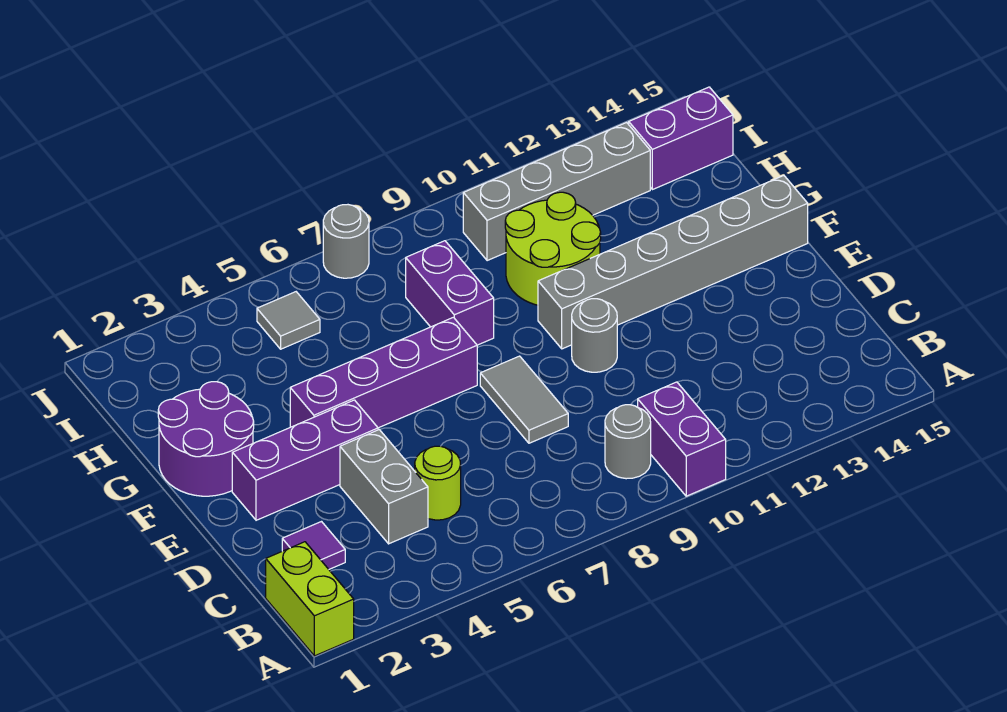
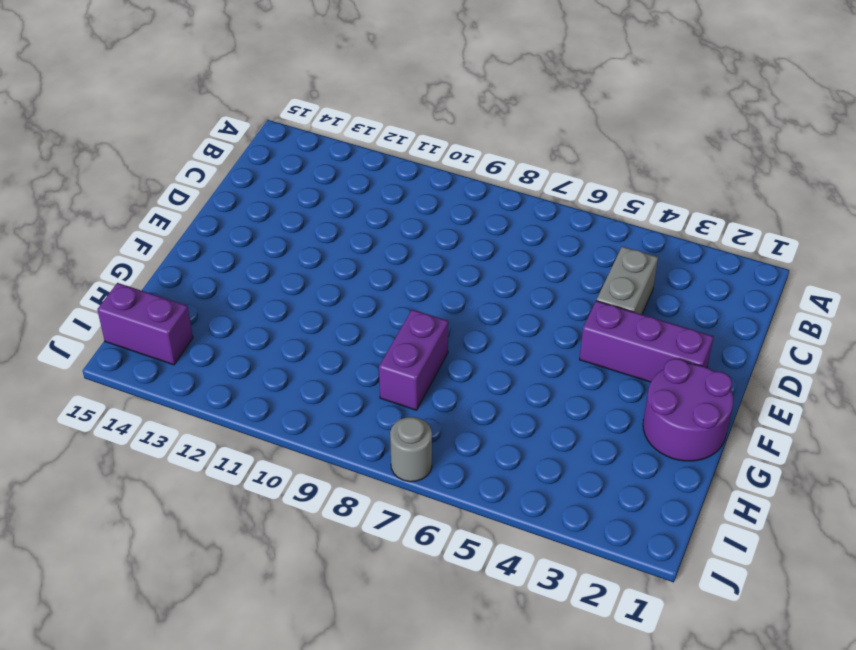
none -> lime brick A1:B1 level 1
none -> purple brick A10:B10 level 1
none -> grey round brick B9 level 1

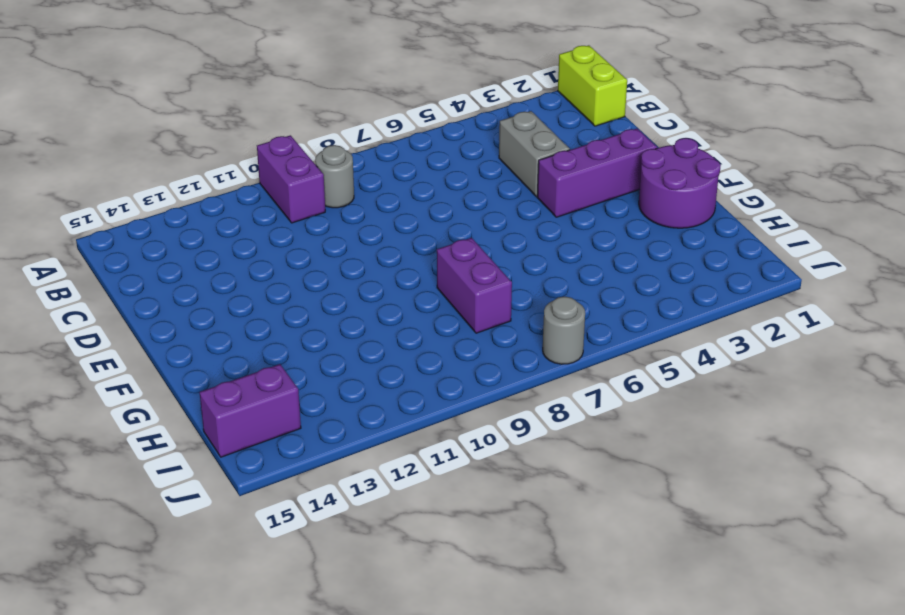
none -> purple tile C2 level 1
none -> lime round brick C5 level 1
none -> grey tile D8:E8 level 1

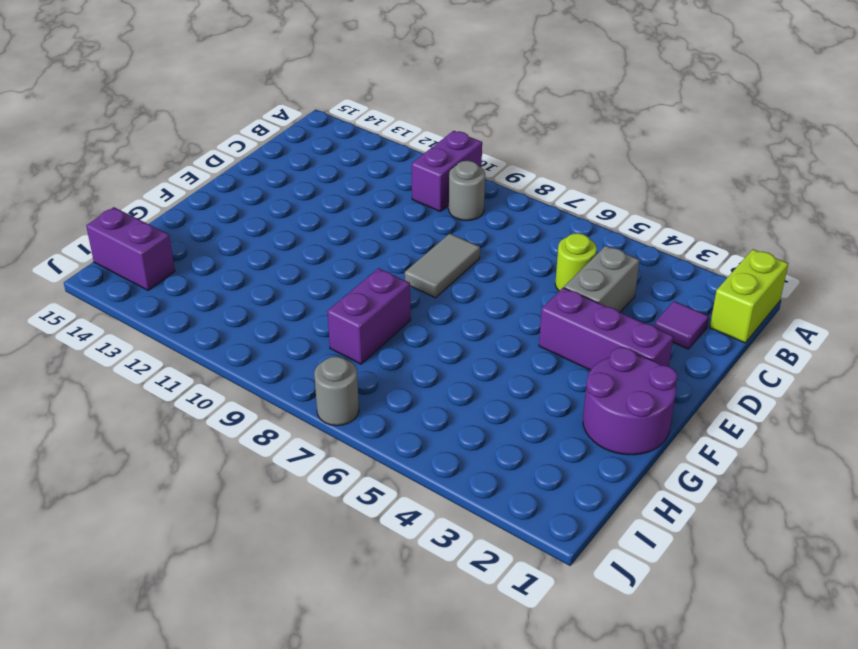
none -> grey round brick E10 level 1
none -> purple brick F4:F7 level 1
none -> grey brick F10:F15 level 1

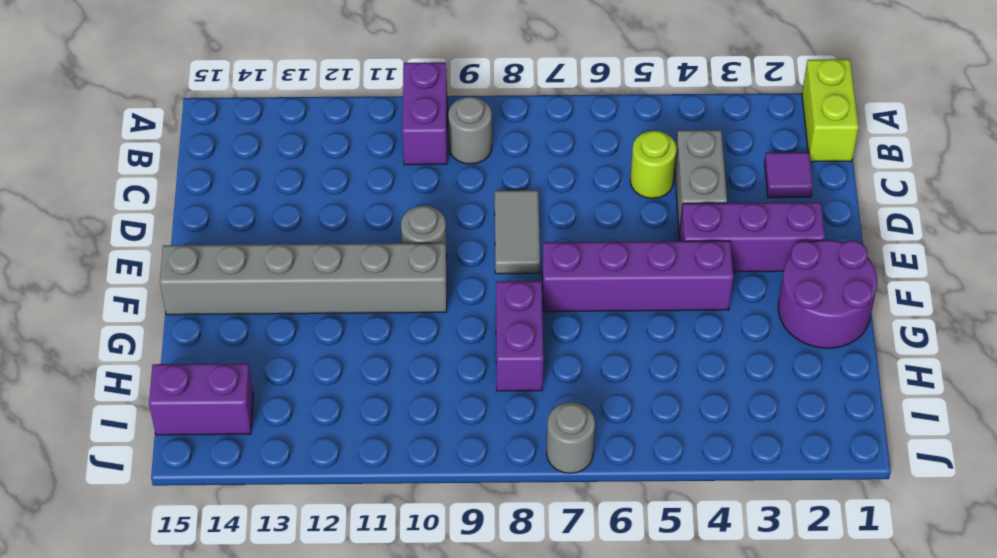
none -> lime round brick G10:H11 level 1
none -> grey tile I5 level 1
none -> grey brick I10:I13 level 1

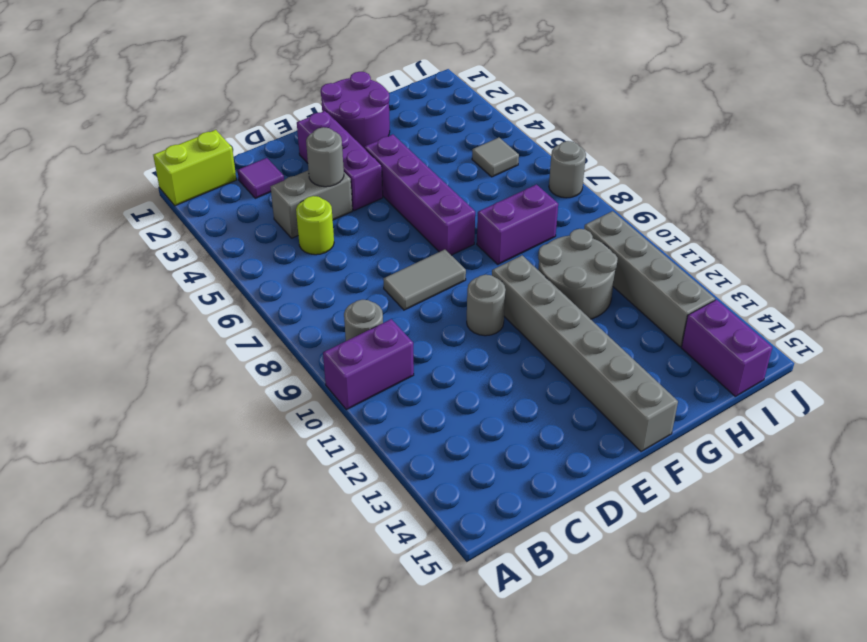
grey round brick D4 level 2 -> none
grey round brick G10:H11 level 1 -> lime round brick G10:H11 level 1

